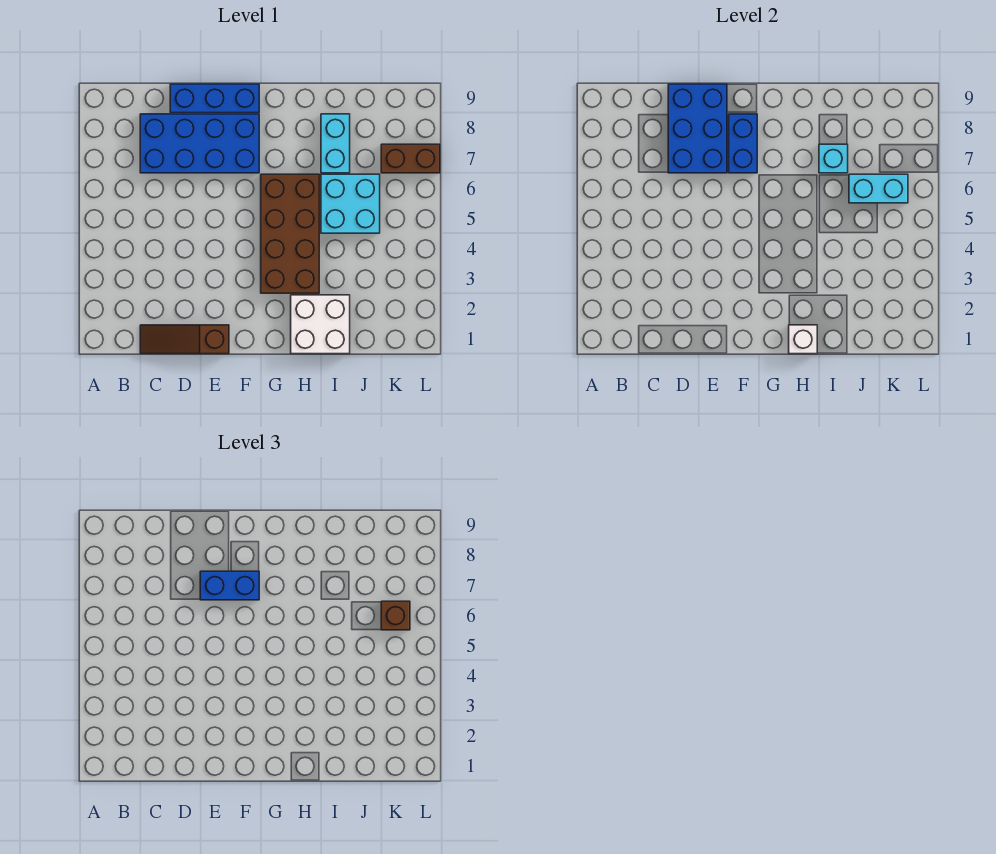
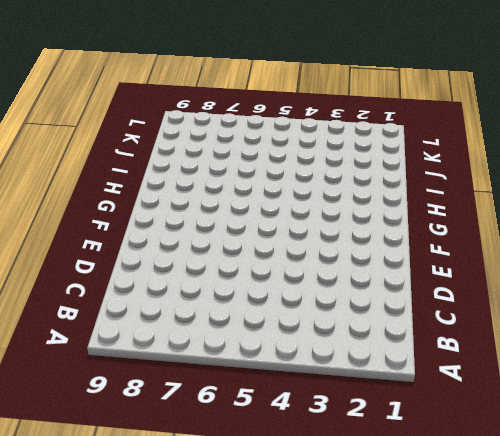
none -> brown slope C1:E1 level 1 top E
none -> blue brick C7:F8 level 1
none -> blue brick D9:F9 level 1

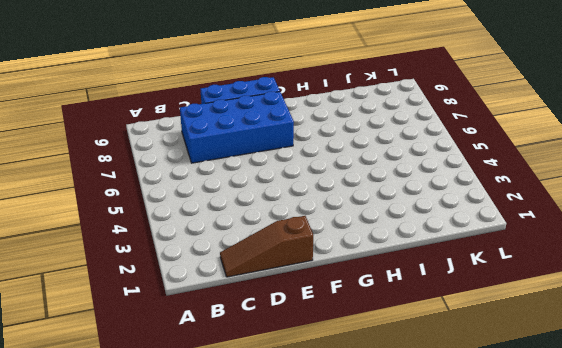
none -> brown brick G3:H6 level 1
none -> white brick H1:I2 level 1
none -> cyan brick I5:J6 level 1

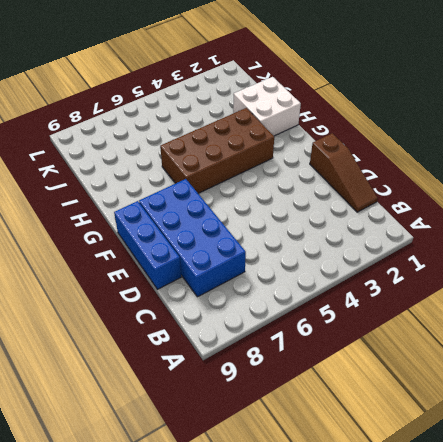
none -> cyan brick I5:J6 level 1
none -> cyan brick I7:I8 level 1
none -> brown brick K7:L7 level 1

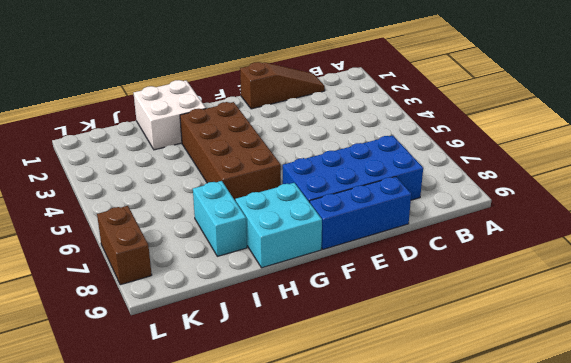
cyan brick G8:H9 level 1 -> cyan brick I5:J6 level 1
brown brick L7:L8 level 1 -> brown brick K7:L7 level 1
none -> blue brick D7:E9 level 2
none -> blue brick F7:F8 level 2
none -> white brick H1 level 2

